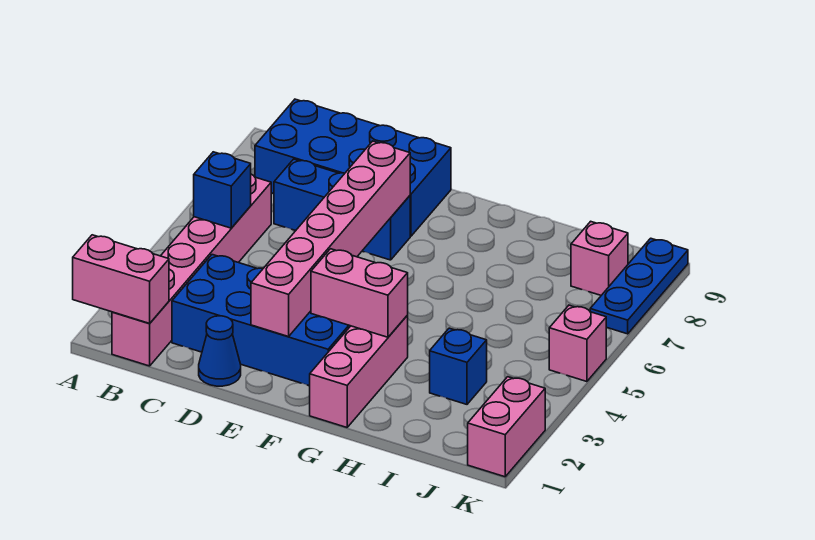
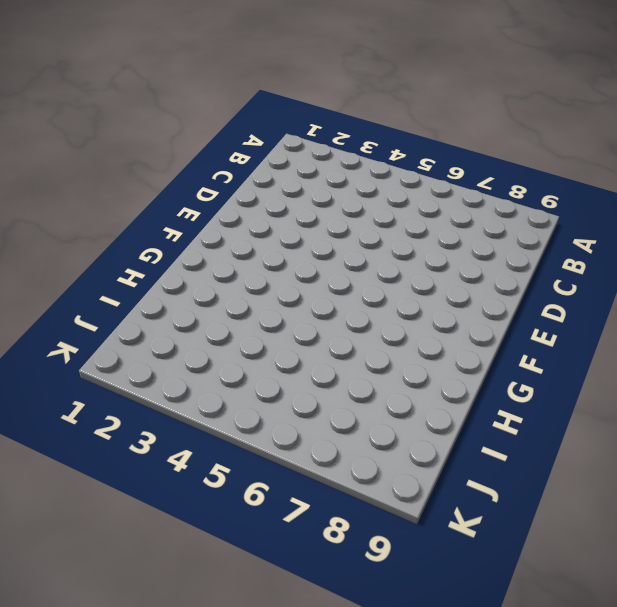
none -> pink brick B1:B6 level 1
none -> blue brick B8:E9 level 1
none -> blue brick C2:F3 level 1

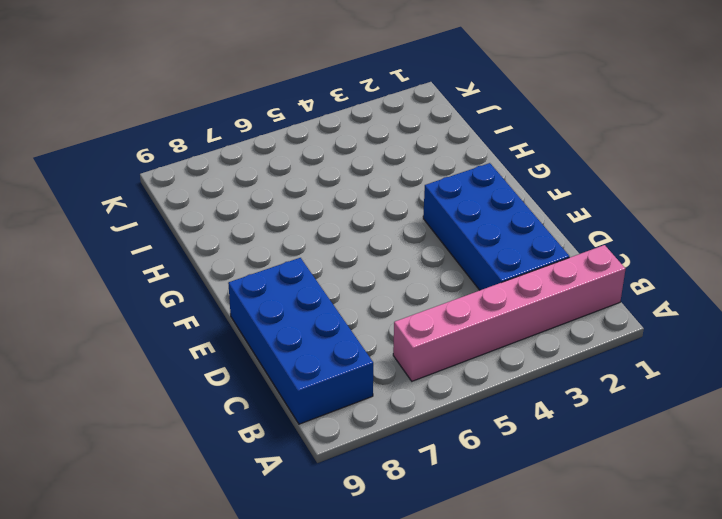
none -> blue brick C7:E7 level 1
none -> blue cone D1 level 1
none -> pink brick G1:G3 level 1

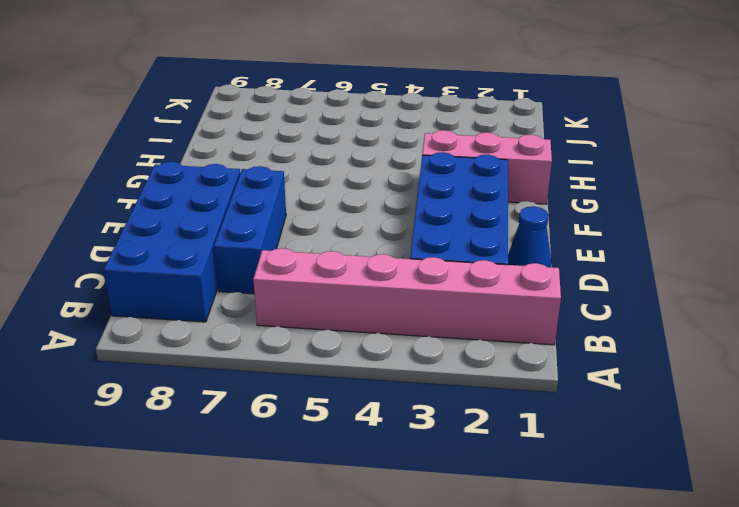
none -> blue brick I3 level 1
none -> pink brick J8 level 1
none -> pink brick K1:K2 level 1

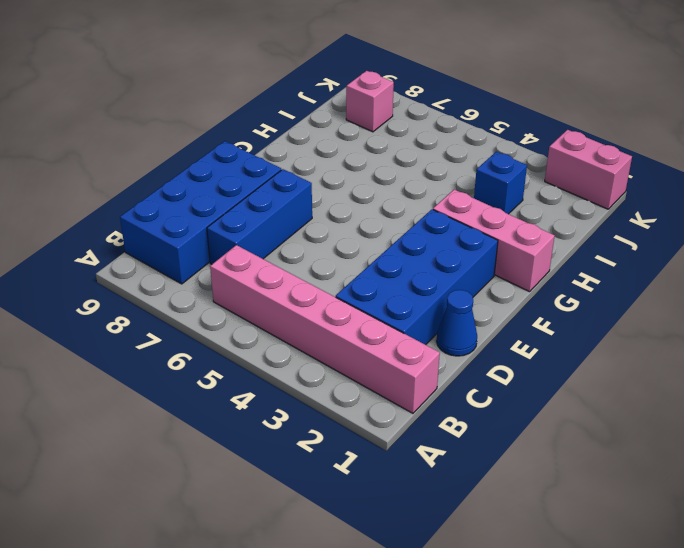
none -> pink brick K5 level 1
none -> blue plate K7:K9 level 1
none -> pink brick A1:B1 level 2

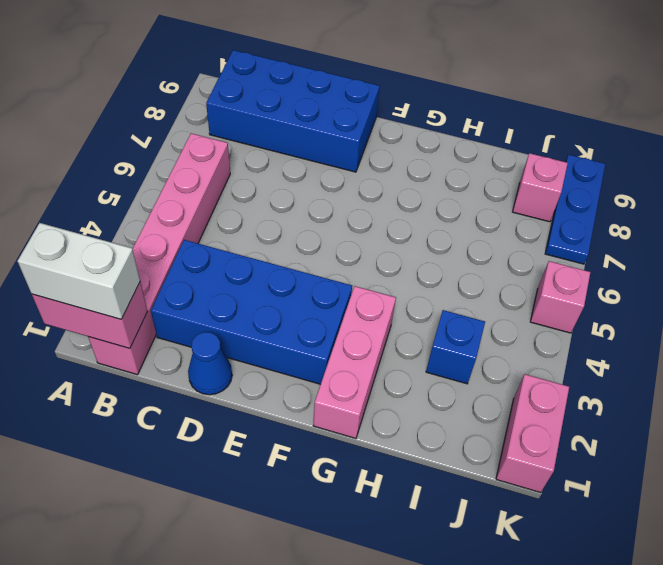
white brick A1:B1 level 3 -> none
none -> blue brick C7:E7 level 1
none -> blue brick B5 level 2
none -> pink brick E2:E7 level 2

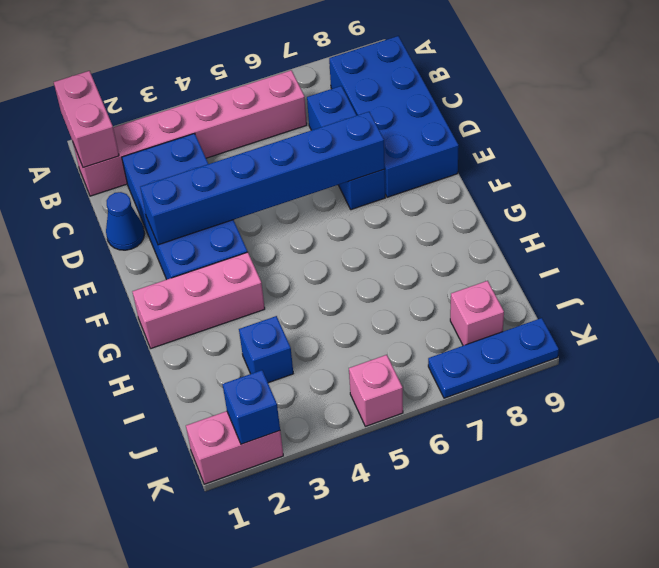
blue brick E2:E7 level 2 -> pink brick E2:E7 level 2
blue brick K2 level 2 -> blue brick B5 level 2
none -> pink brick F3:G3 level 2

